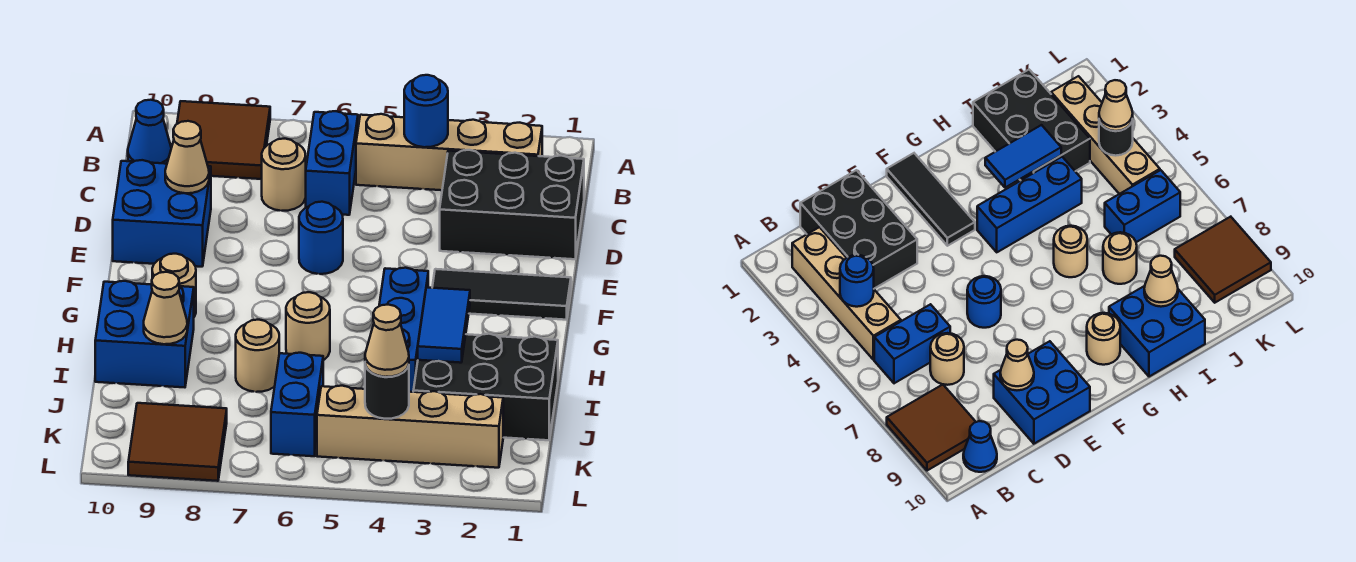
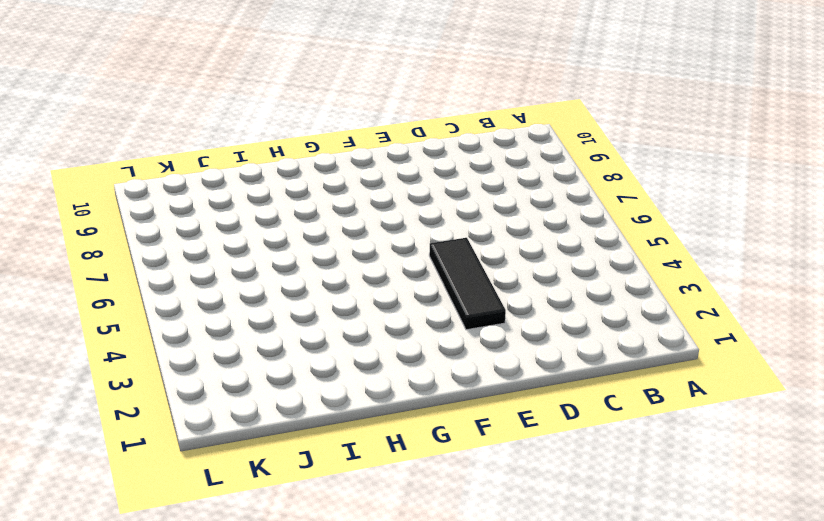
black tile E3:E5 level 1 -> black tile F1:F3 level 1
none -> brown tile A8:B9 level 1
none -> tan brick B2:B5 level 1
none -> blue brick B6:C6 level 1

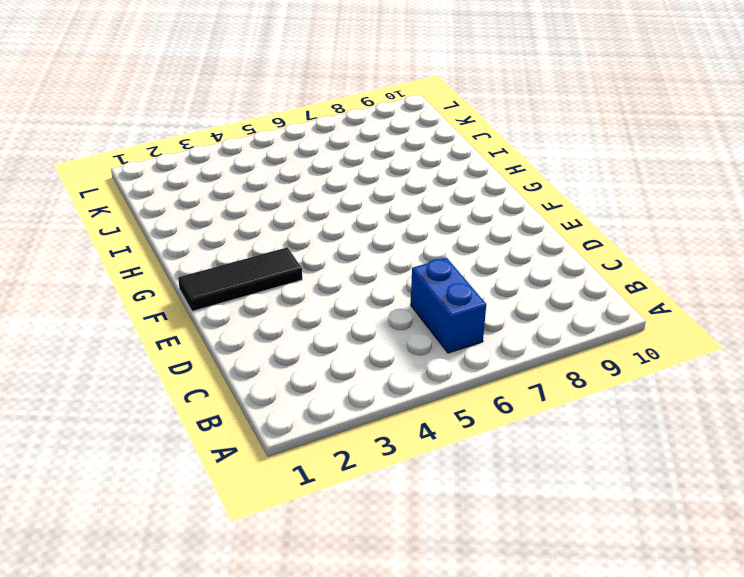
none -> brown tile A8:B9 level 1
none -> tan brick B2:B5 level 1
none -> blue cone B10 level 1

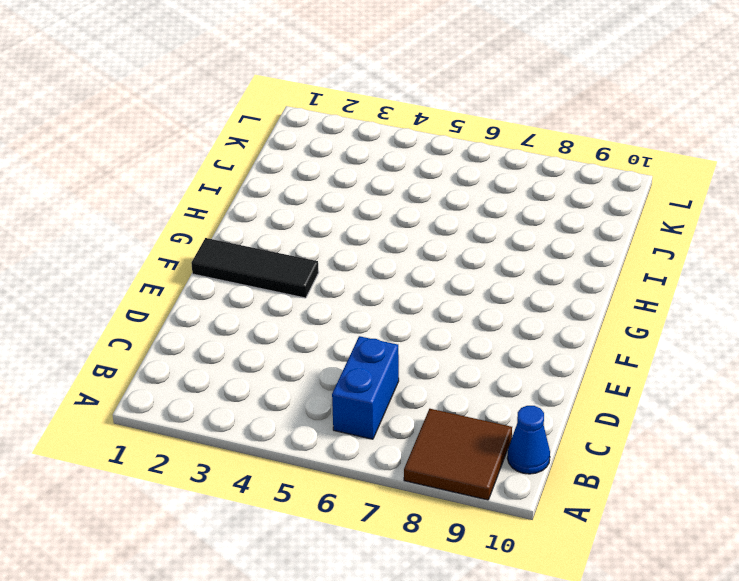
none -> tan brick B2:B5 level 1
none -> black brick C1:D3 level 1
none -> tan round brick C7 level 1

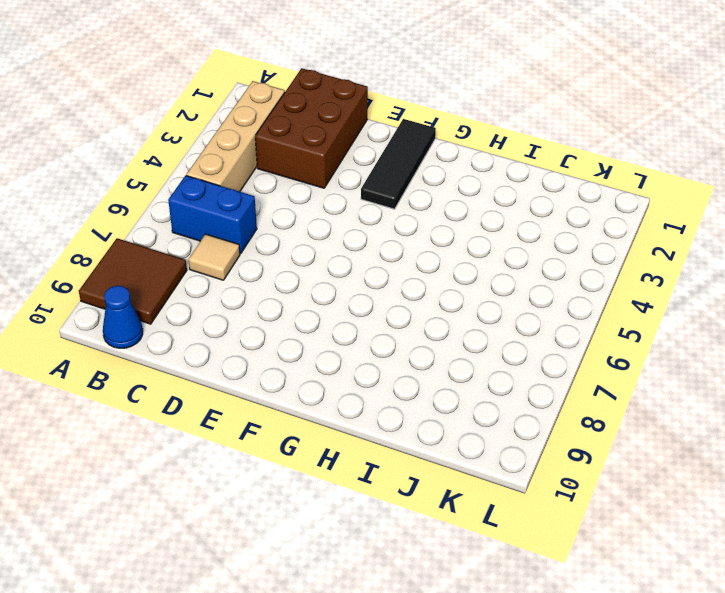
brown brick C1:D3 level 1 -> black brick C1:D3 level 1
tan tile C7 level 1 -> tan round brick C7 level 1
none -> blue brick D9:E10 level 1
none -> blue round brick E6 level 1
none -> blue brick G4:I4 level 1

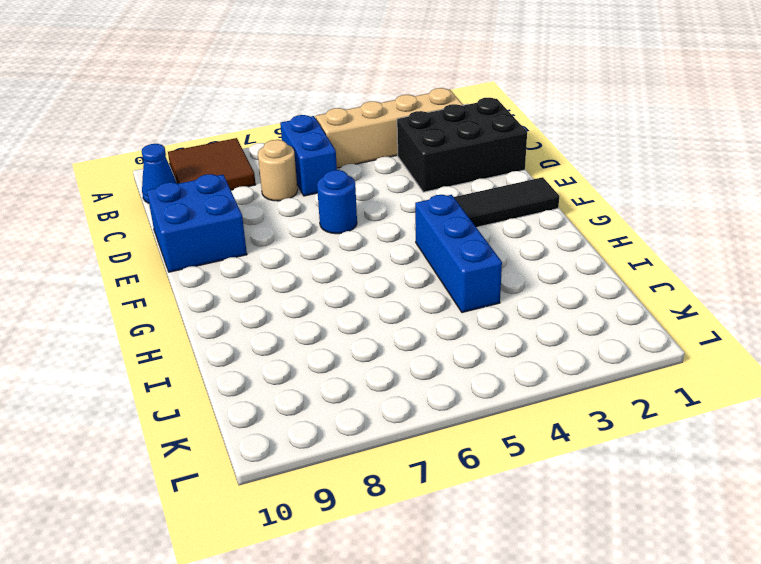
none -> tan round brick G9 level 1
none -> tan round brick H6 level 1
none -> blue brick H9:I10 level 1

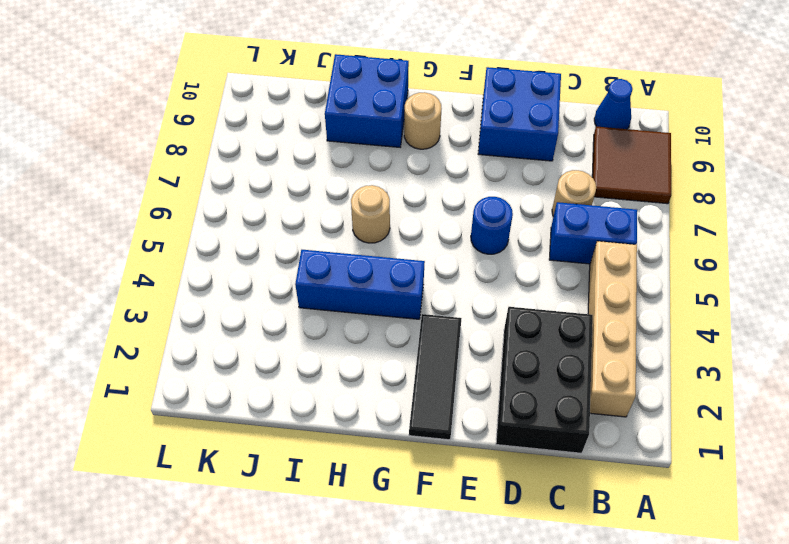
none -> black brick I1:J3 level 1
none -> tan round brick I7 level 1
none -> blue brick J6:K6 level 1

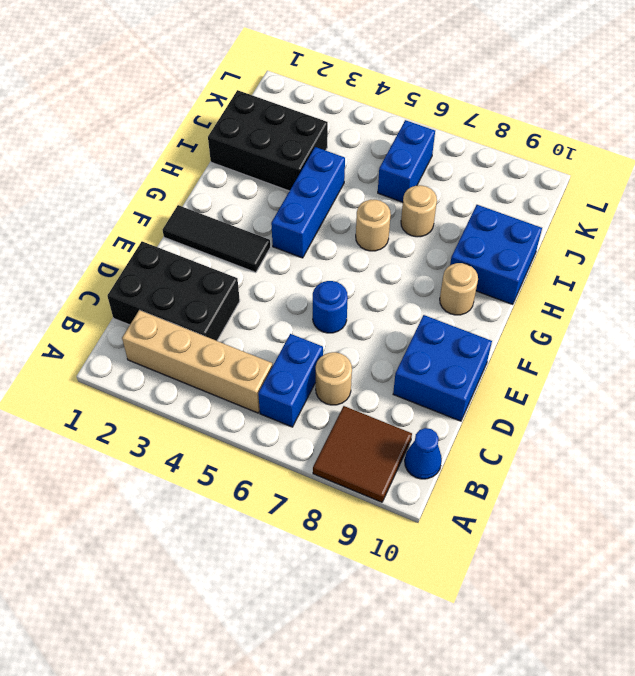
none -> tan brick K2:K5 level 1
none -> brown tile K8:L9 level 1
none -> blue round brick B4 level 2

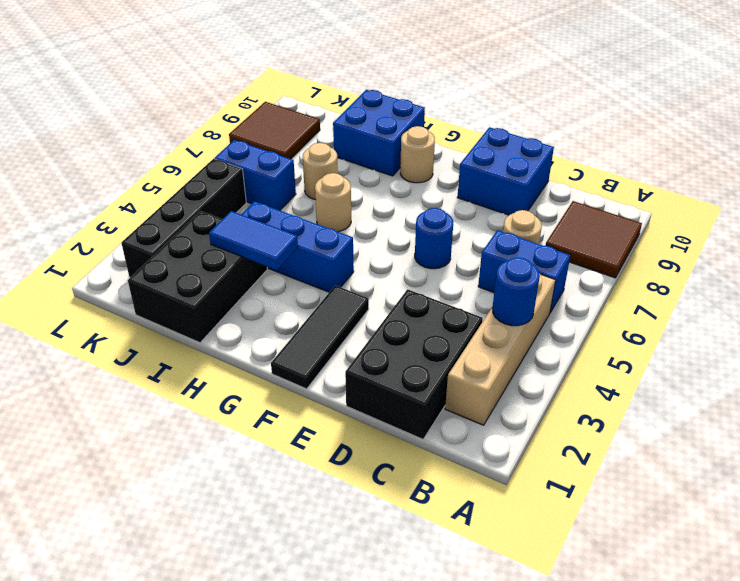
black brick K2:K5 level 1 -> tan brick K2:K5 level 1
none -> blue cone B10 level 1
none -> tan cone D9 level 2
none -> tan cone I9 level 2

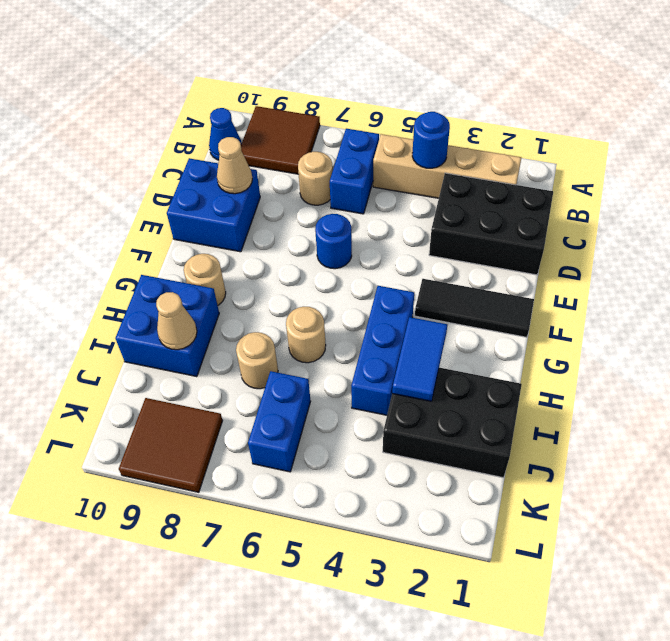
none -> tan brick K2:K5 level 1
none -> black round brick K4 level 2
none -> tan cone K4 level 3

